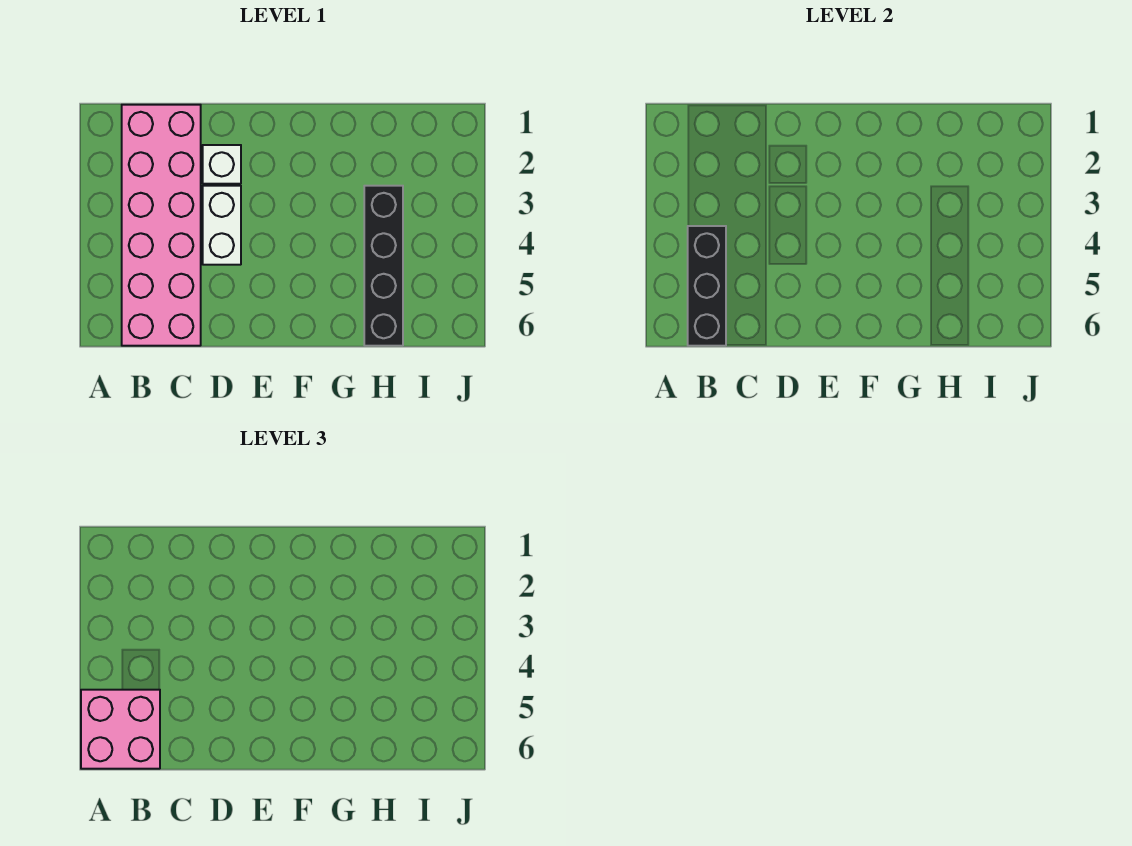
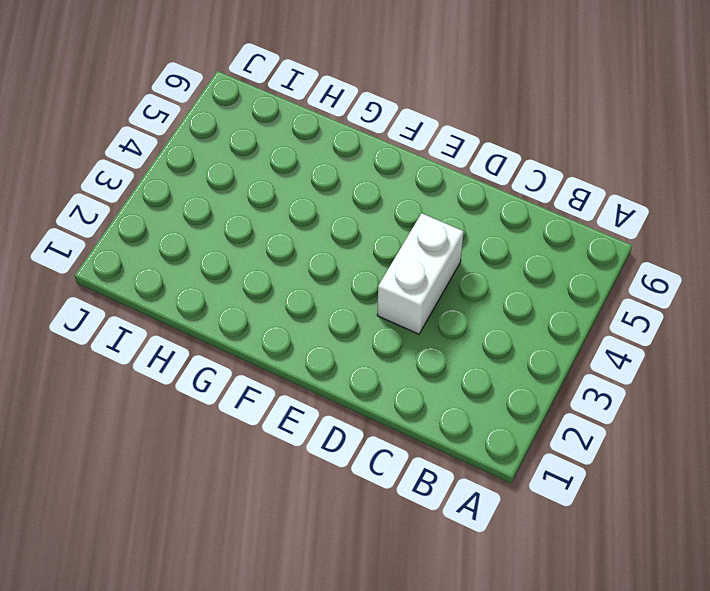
none -> pink brick B1:C6 level 1
none -> white brick D2 level 1

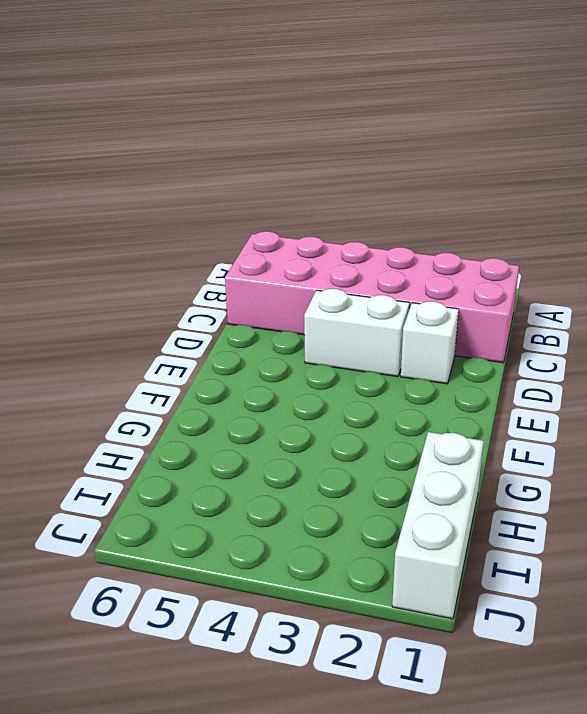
white brick H1:J1 level 1 -> none
none -> black brick H3:H6 level 1
none -> black brick B4:B6 level 2

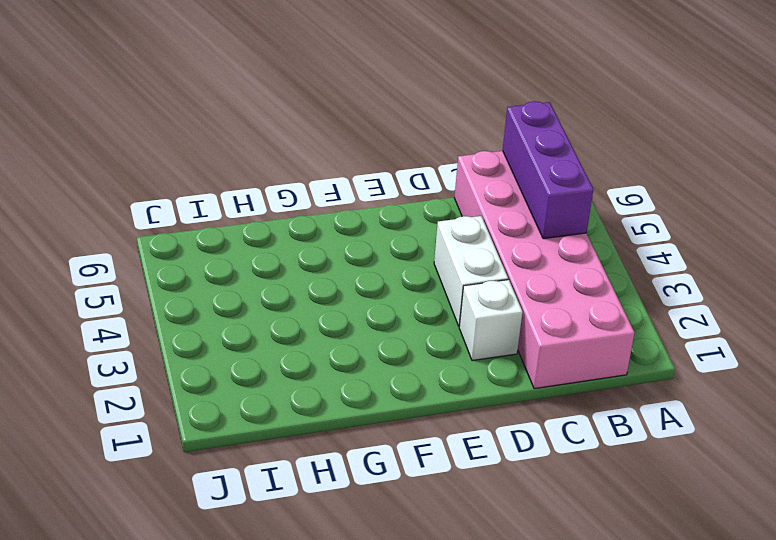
purple brick B4:B6 level 2 -> black brick B4:B6 level 2
none -> black brick H3:H6 level 1
none -> pink brick A5:B6 level 3

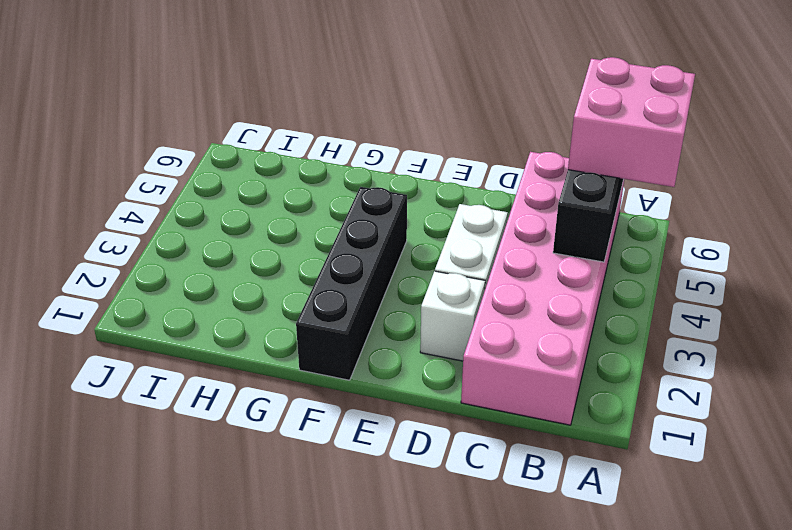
black brick F1:F4 level 1 -> black brick H3:H6 level 1

